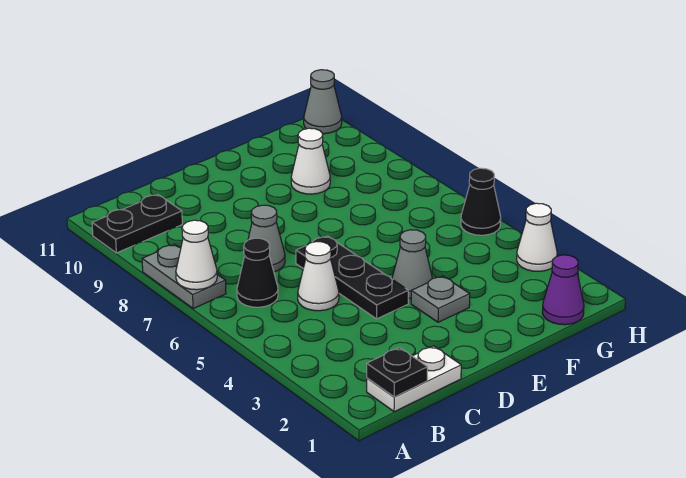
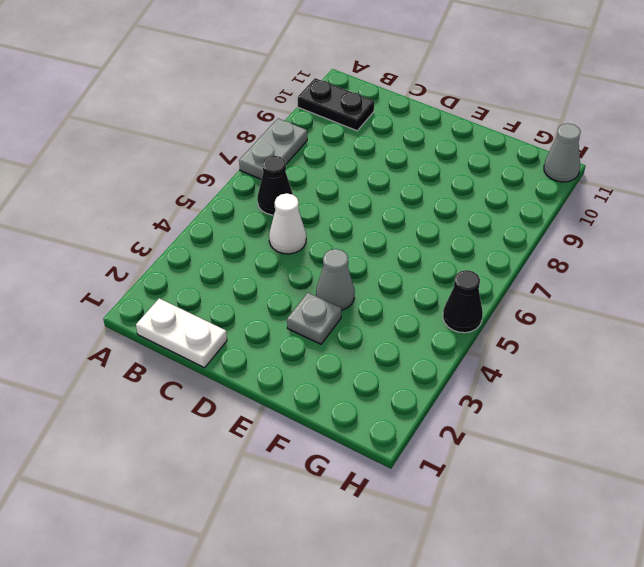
none -> grey cone C7 level 1
none -> black plate D4:D6 level 1
none -> white cone F9 level 1

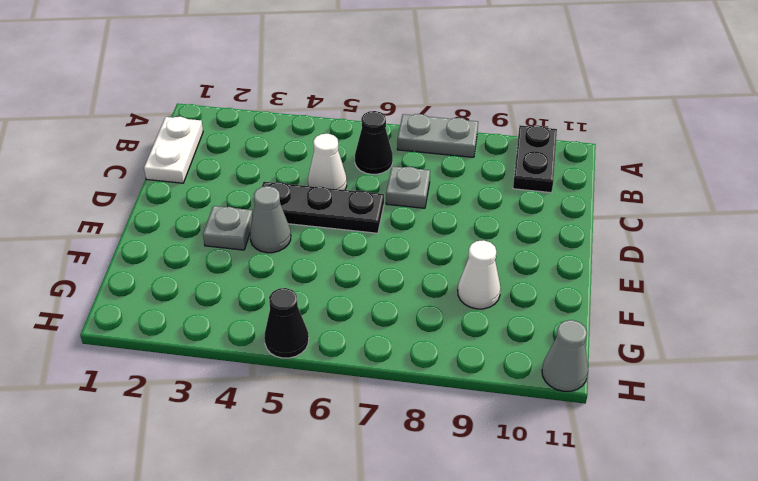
grey plate C7 level 1 -> grey cone C7 level 1
none -> purple cone G1 level 1
none -> white cone H3 level 1
none -> white cone A7 level 2

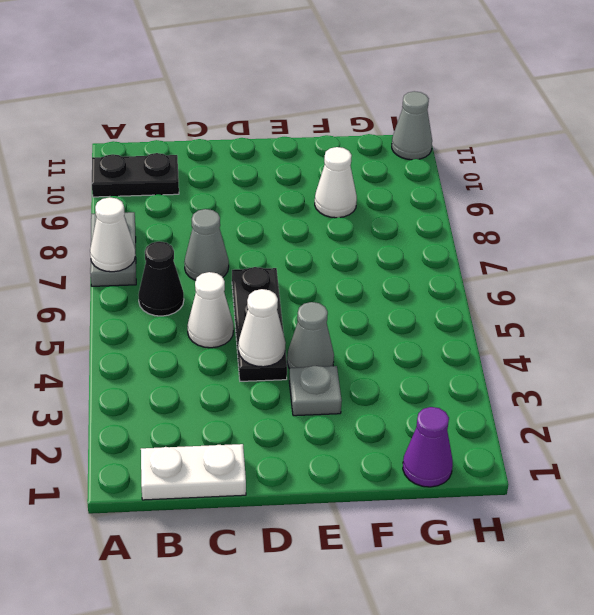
white cone D4 level 2 -> white cone H3 level 1
none -> black cone H5 level 1
none -> black plate B1 level 2

